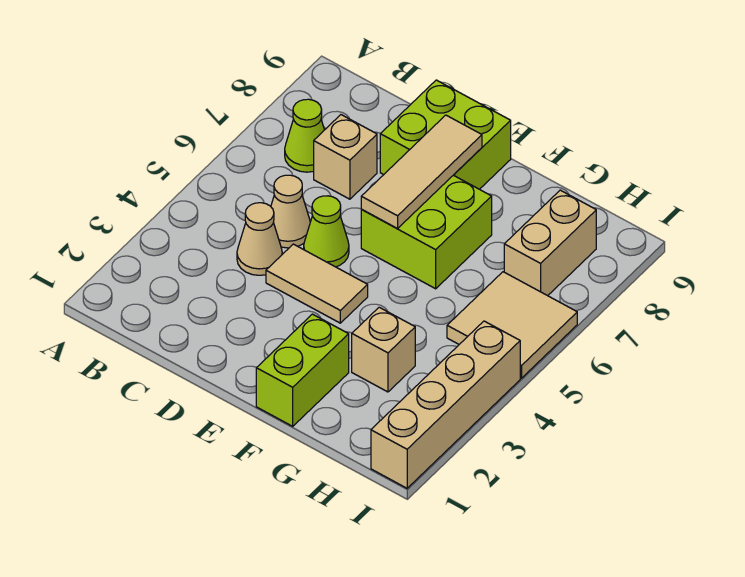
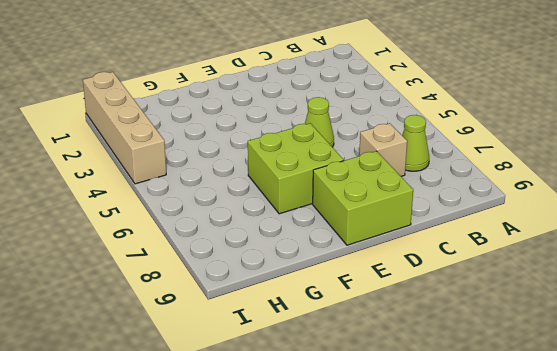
none -> tan cone C4 level 1
none -> tan cone C5 level 1
none -> tan tile D4:E4 level 1

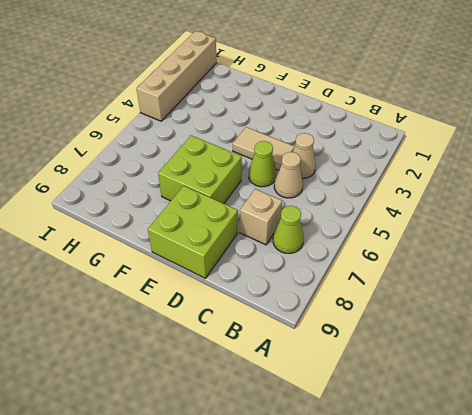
none -> lime brick F1:F2 level 1
none -> tan brick G3 level 1
none -> tan tile H5:I6 level 1

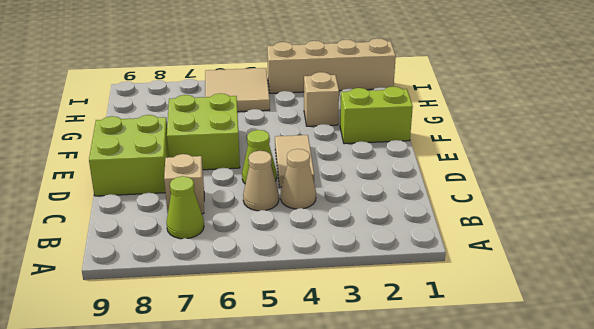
none -> tan brick H7:H8 level 1
none -> tan tile E6:E8 level 2

